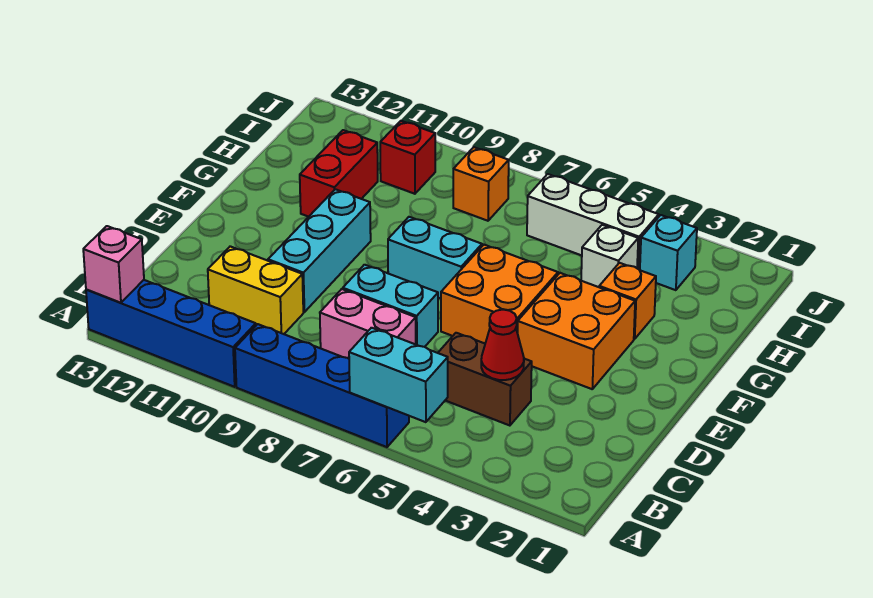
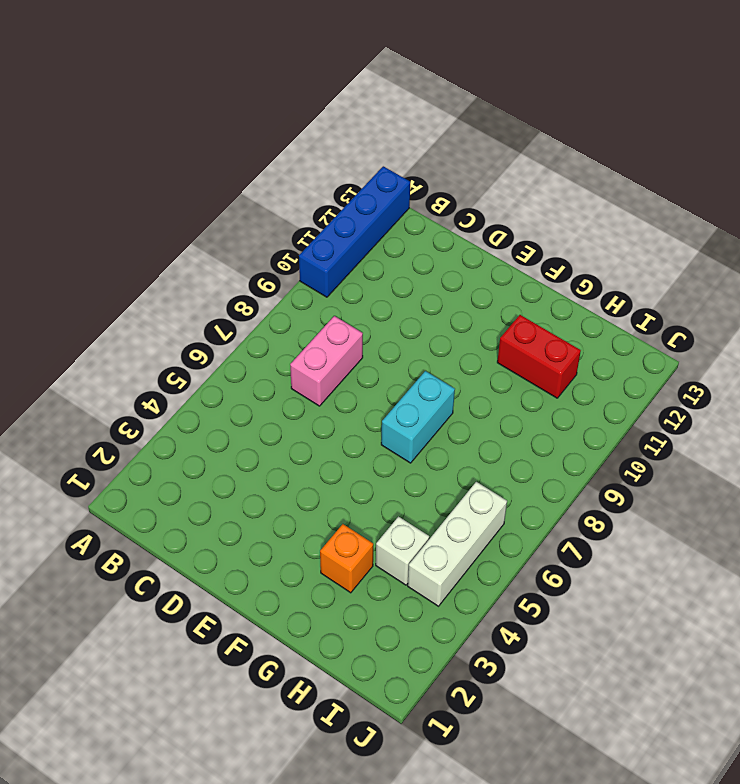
none -> blue brick A6:A9 level 1
none -> brown brick C4:C5 level 1
none -> yellow brick C10:C11 level 1

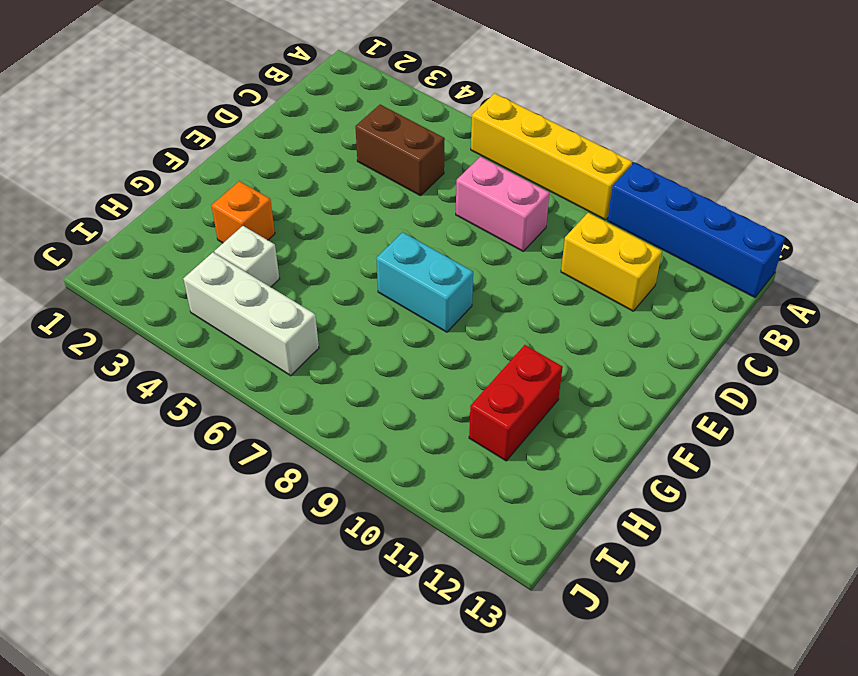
yellow brick A6:A9 level 1 -> blue brick A6:A9 level 1
none -> cyan brick D7:D8 level 1
none -> cyan brick D10:F10 level 1
none -> orange brick E3:F4 level 1

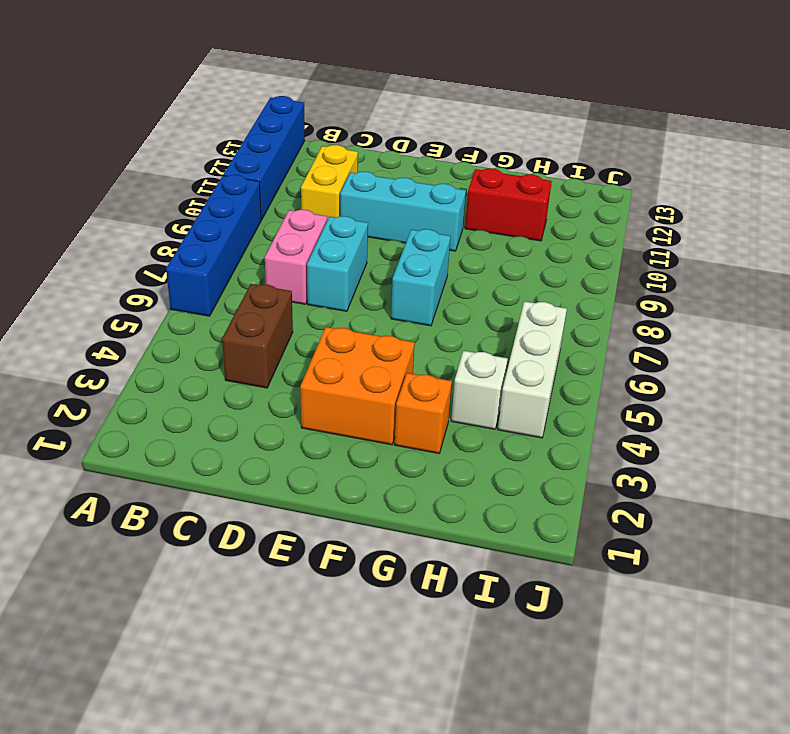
none -> orange brick E5:F6 level 1
none -> cyan brick I3 level 1
none -> orange brick I8 level 1

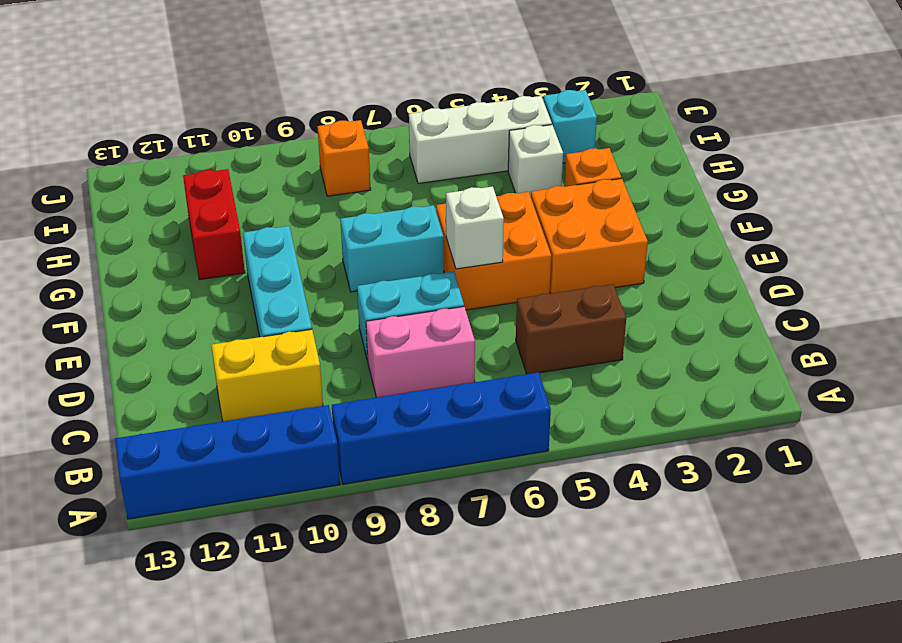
white brick E6 level 2 -> none
none -> red brick I10 level 1
none -> cyan brick A5:A6 level 2
none -> pink brick A13 level 2

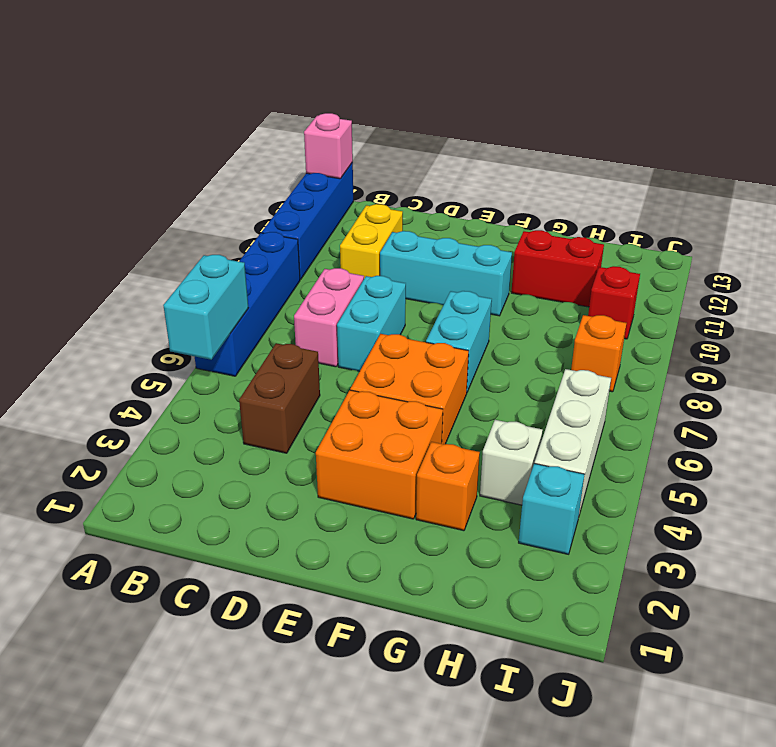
none -> red cone C4 level 2

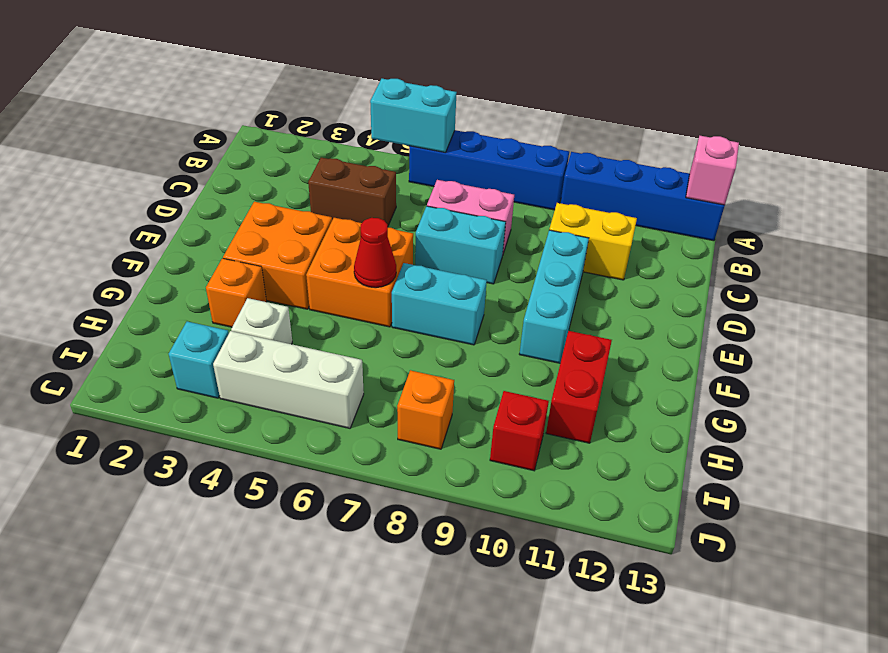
red cone F6 level 2 -> red cone C4 level 2

